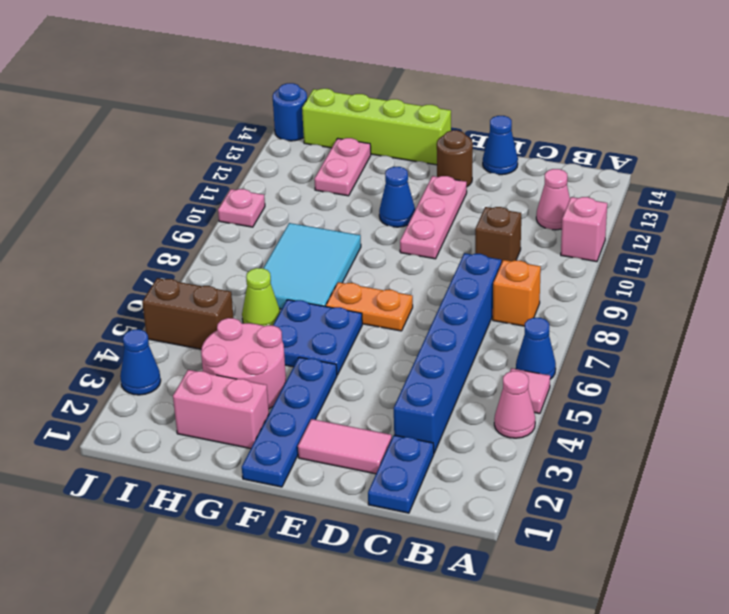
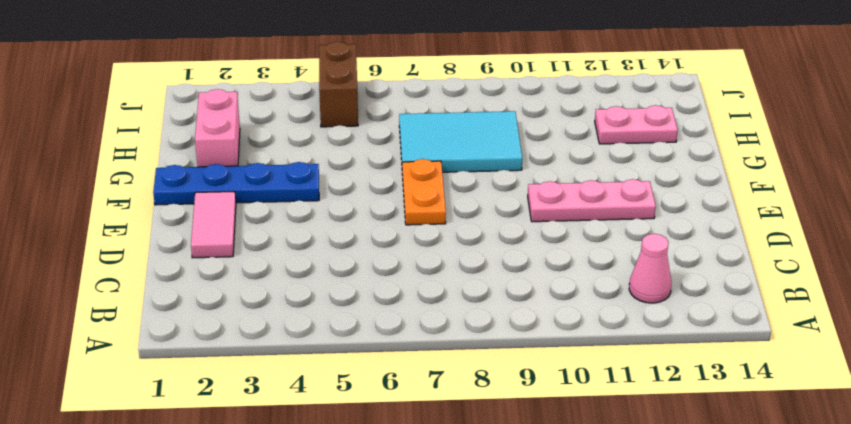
none -> pink cone A4 level 1
none -> pink tile A5 level 1
none -> blue cone A6 level 1

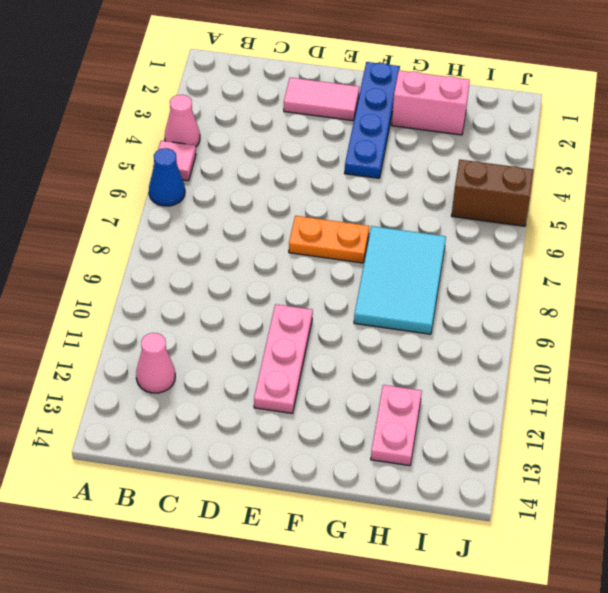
none -> pink brick A11 level 1
none -> orange brick B8 level 1
none -> blue plate C1:C2 level 1

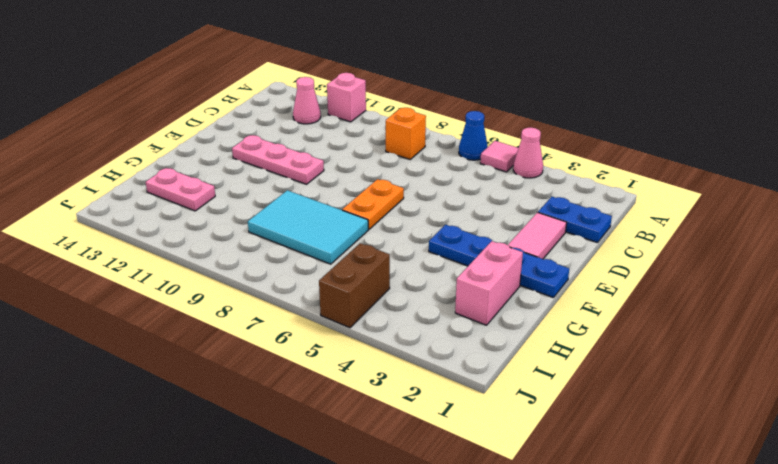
none -> blue brick C3:C8 level 1
none -> brown brick C10 level 1
none -> blue cone D14 level 1

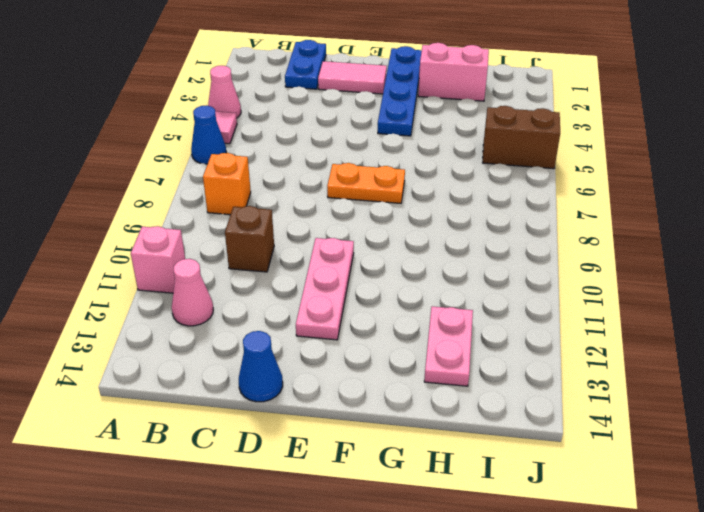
none -> blue brick C3:C8 level 1
none -> brown round brick E13 level 1
none -> blue plate F5:G6 level 1

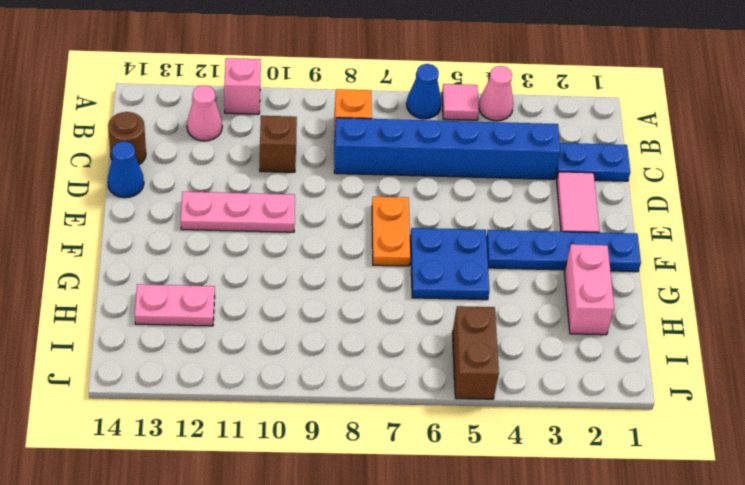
brown round brick C14 level 1 -> brown round brick E13 level 1
none -> blue cone F11 level 1
none -> lime brick F14:I14 level 1
none -> pink round brick G3:H4 level 1

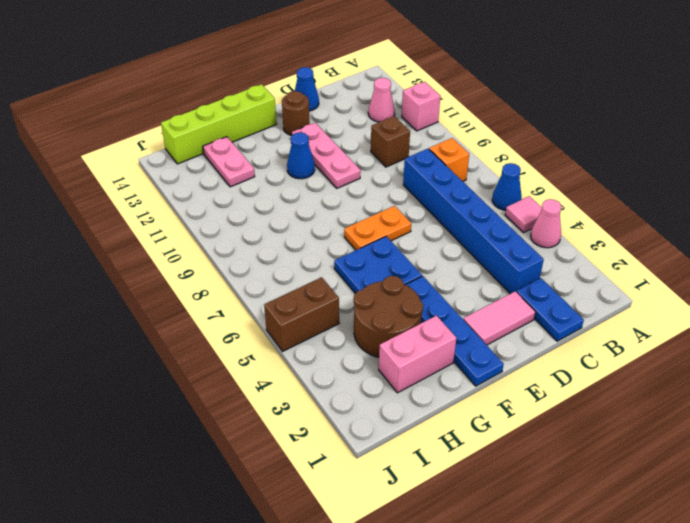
brown round brick G3:H4 level 1 -> pink round brick G3:H4 level 1
none -> cyan tile G7:H9 level 1
none -> lime cone H6 level 1
none -> blue cone J3 level 1

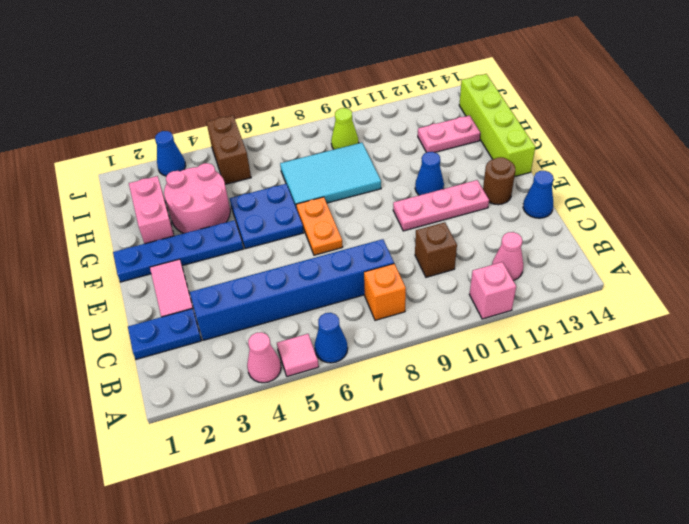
lime cone I9 level 1 -> lime cone H6 level 1
none -> pink plate J10 level 1
none -> blue round brick J14 level 1

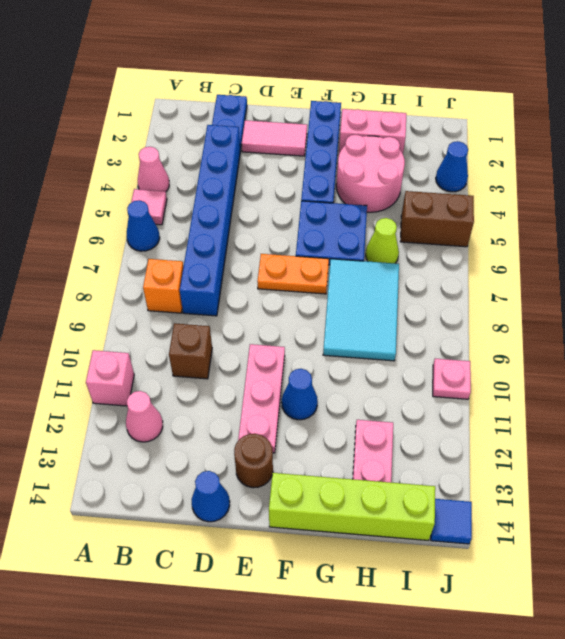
blue tile J14 level 1 -> blue round brick J14 level 1

